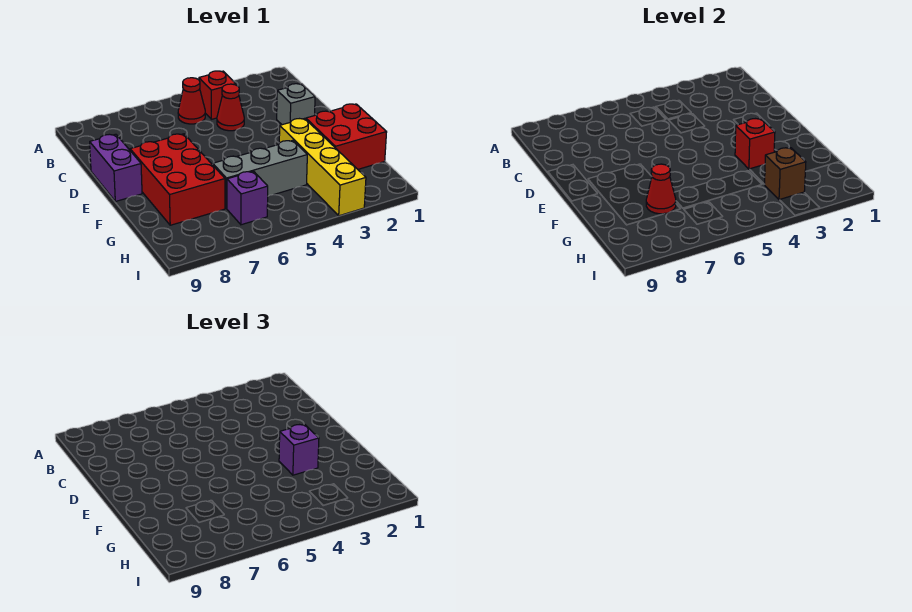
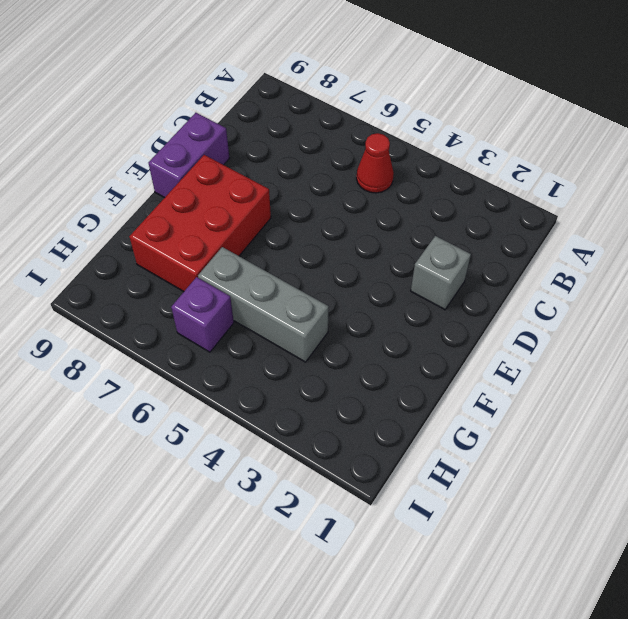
none -> red brick B4 level 1
none -> red cone C4 level 1
none -> red brick F1:G2 level 1

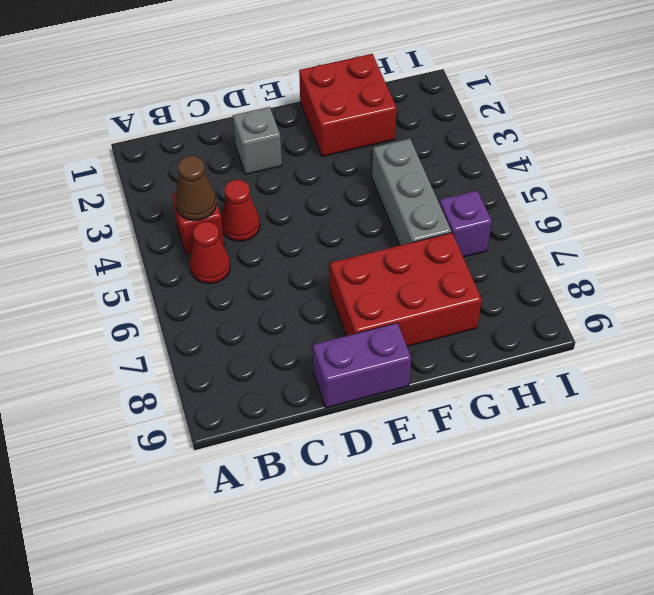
brown cone B4 level 2 -> none
none -> yellow brick F3:I3 level 1
none -> red brick F3 level 2
none -> red cone G7 level 2

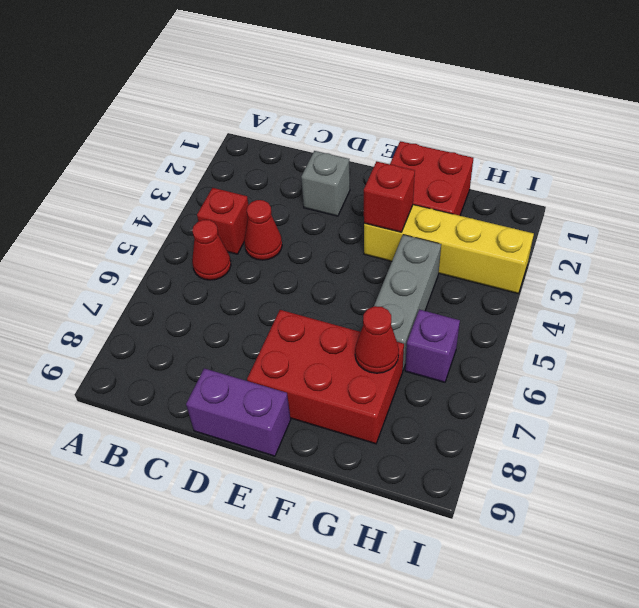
none -> brown brick H3 level 2
none -> purple brick F3 level 3

